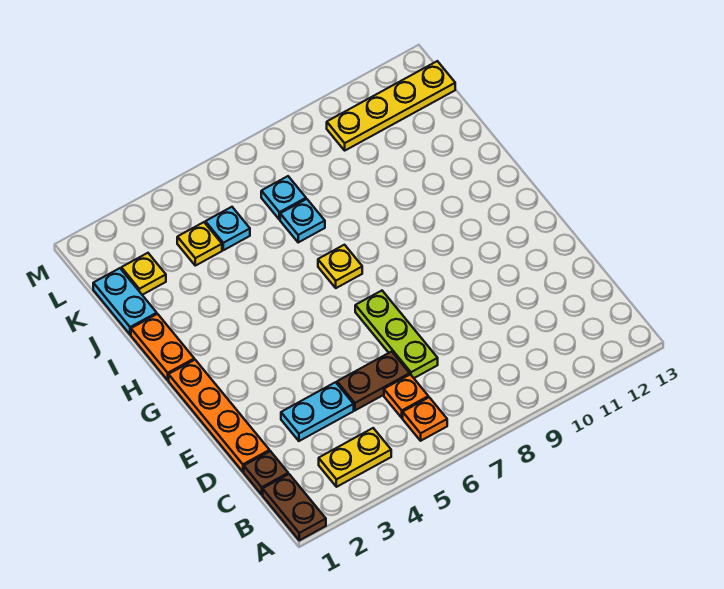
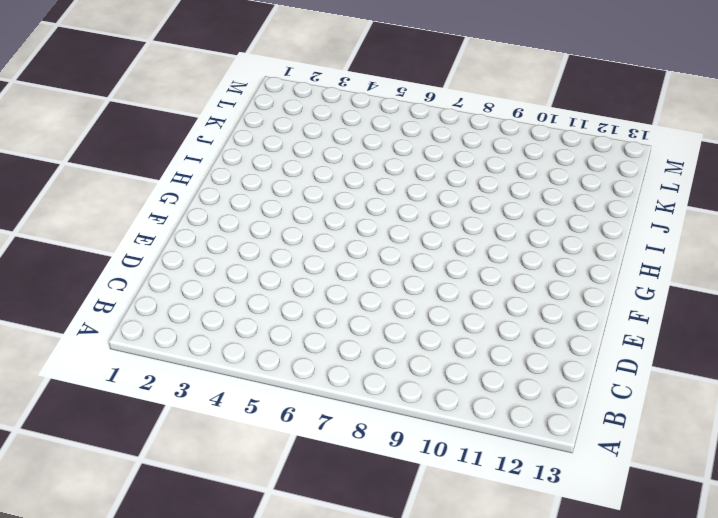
none -> brown plate A1:B1 level 1
none -> yellow plate B3:B4 level 1
none -> orange plate B6 level 1

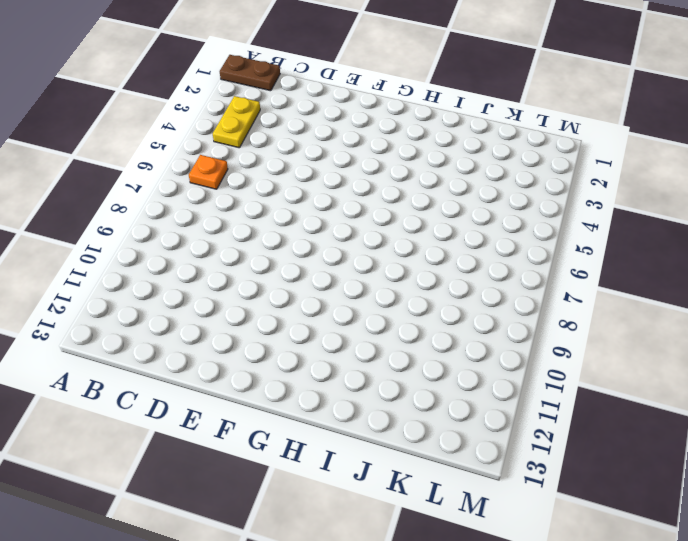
none -> brown plate C1 level 1
none -> orange plate C6 level 1
none -> orange plate D1:G1 level 1

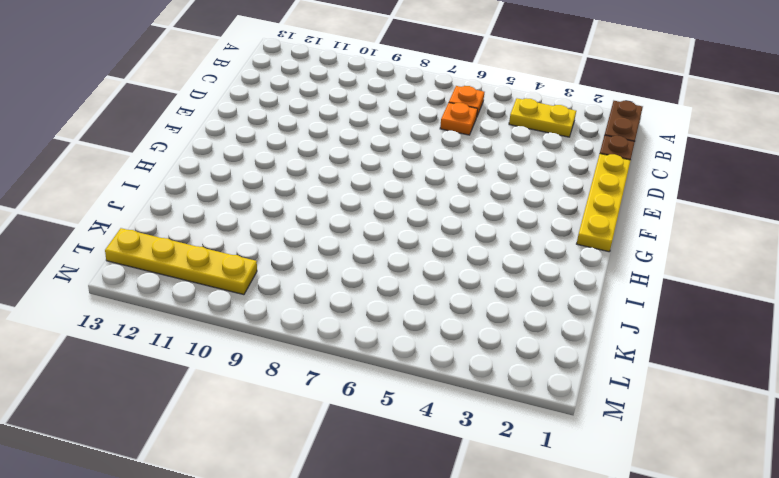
yellow plate D1:G1 level 1 -> orange plate D1:G1 level 1
none -> cyan plate D3:D4 level 1
none -> brown plate D5:D6 level 1
none -> lime plate D7:F7 level 1

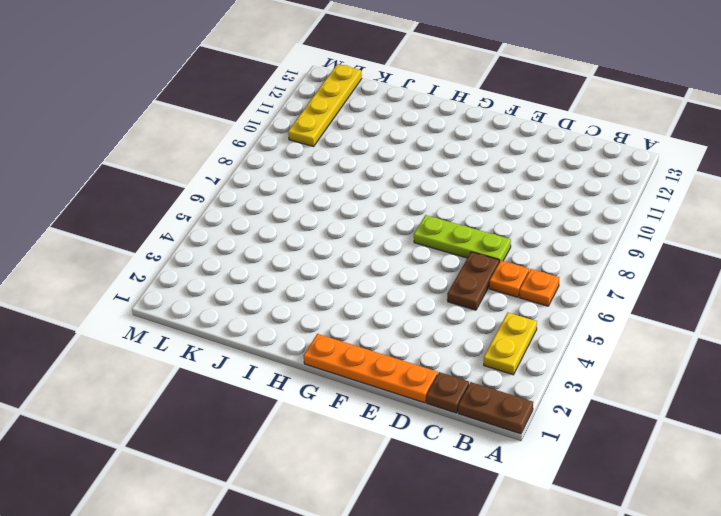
none -> cyan plate D3:D4 level 1
none -> orange plate H1:I1 level 1
none -> yellow plate H7 level 1

